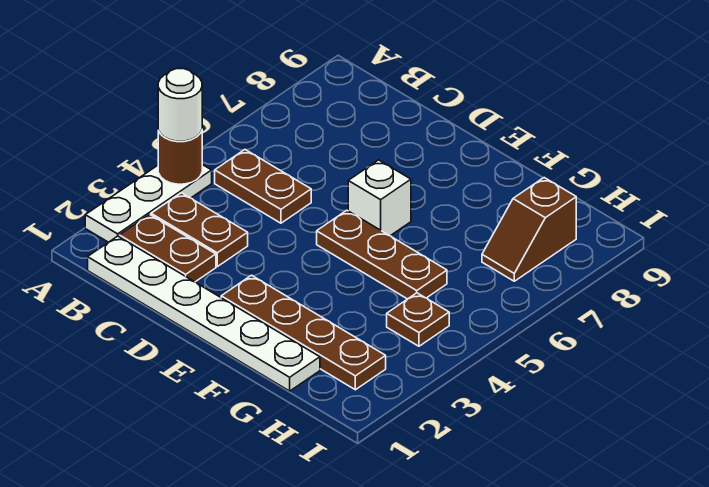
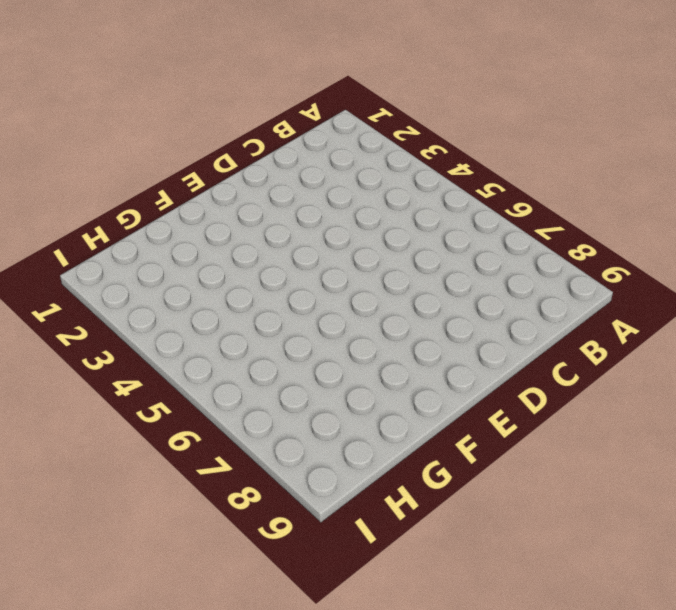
none -> white plate A2:A4 level 1
none -> white plate B1:G1 level 1
none -> brown plate B2:C2 level 1

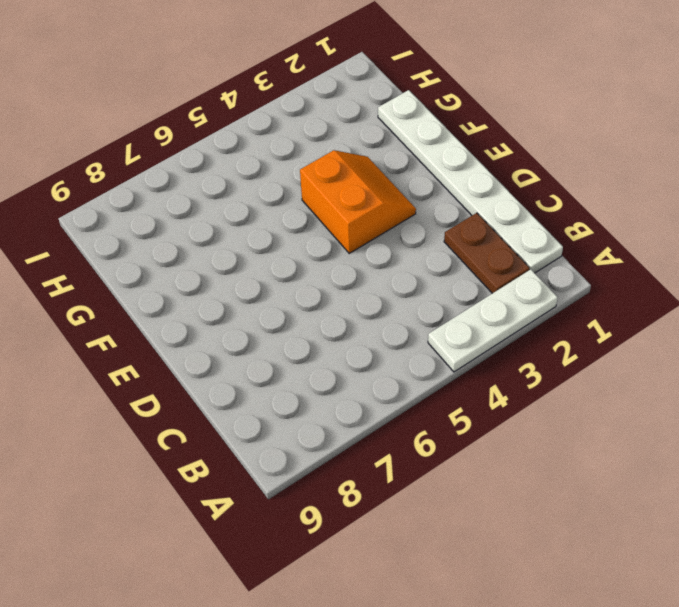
orange slope E3:F4 level 1 top 4 -> none
none -> brown plate B3:C3 level 1
none -> brown plate B5:C5 level 1
none -> brown plate E2:H2 level 1

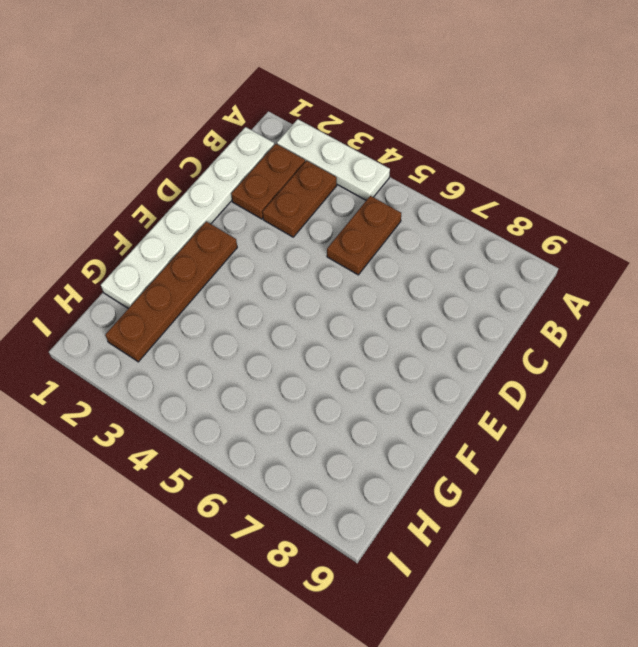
none -> brown plate E5:G5 level 1
none -> white brick E6 level 1
none -> brown plate H4 level 1

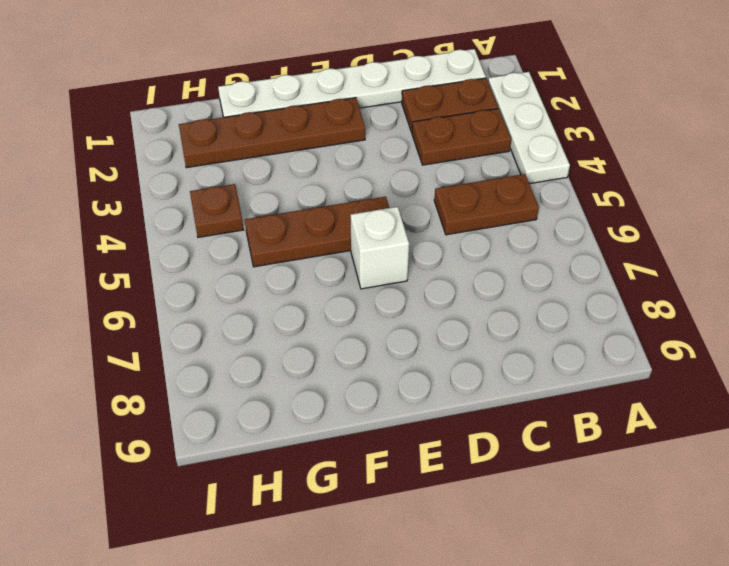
none -> brown slope H7:H8 level 1 top 8
none -> brown round brick A4 level 2
none -> white round brick A4 level 3

